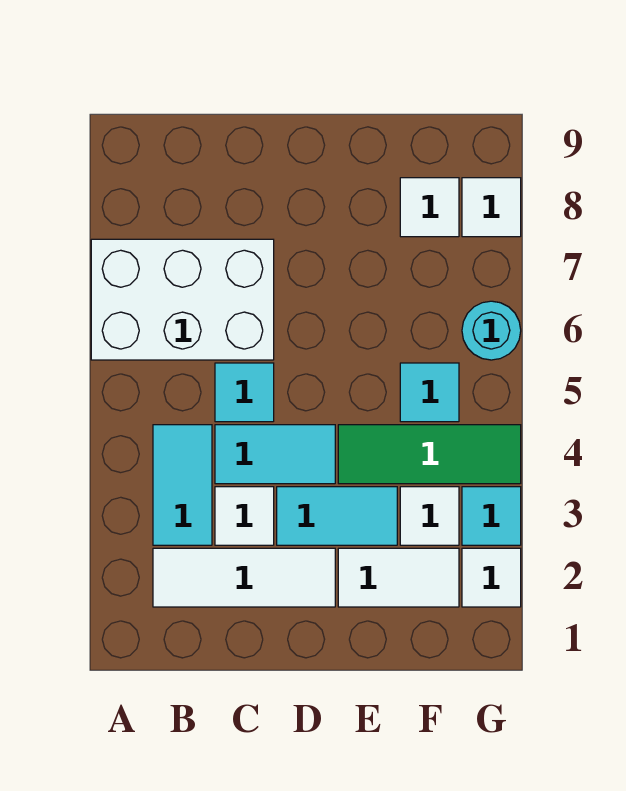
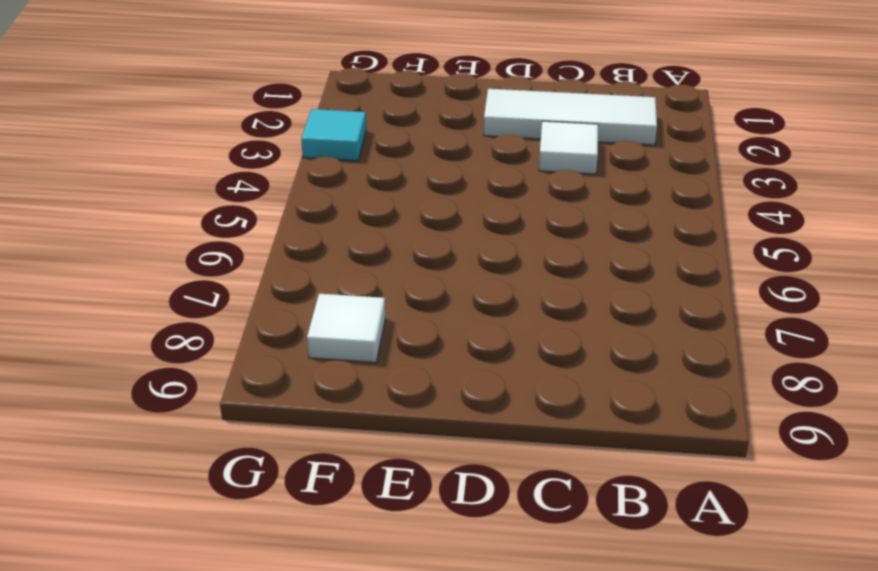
none -> white brick A6:C7 level 1
none -> cyan tile B3:B4 level 1
none -> cyan tile C4:D4 level 1

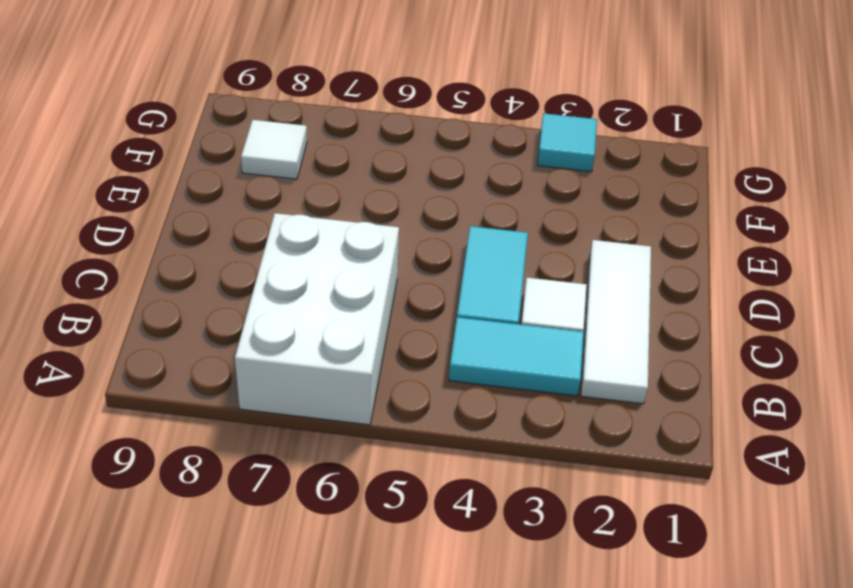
none -> cyan tile C5 level 1
none -> cyan tile D3:E3 level 1
none -> white tile E2:F2 level 1

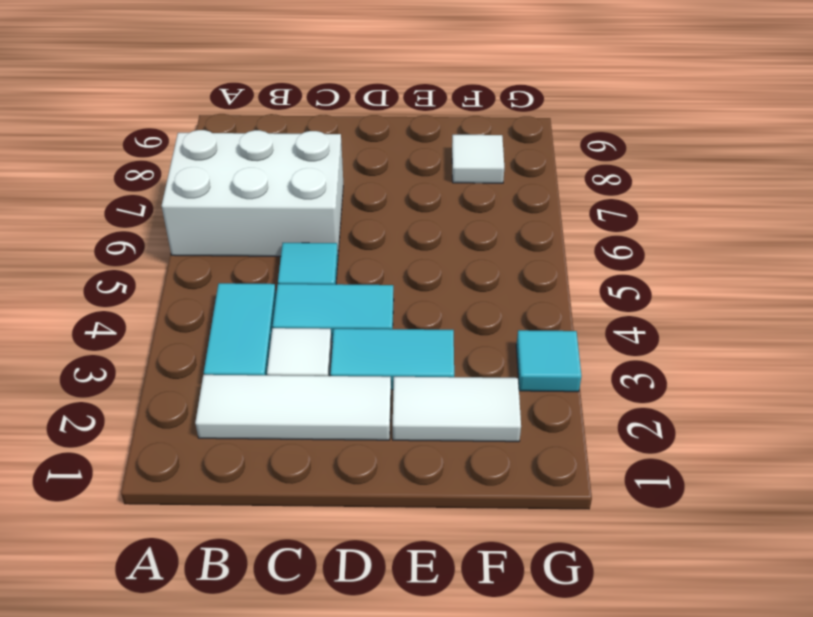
none -> green tile E4:G4 level 1
none -> white tile F3 level 1
none -> cyan tile F5 level 1

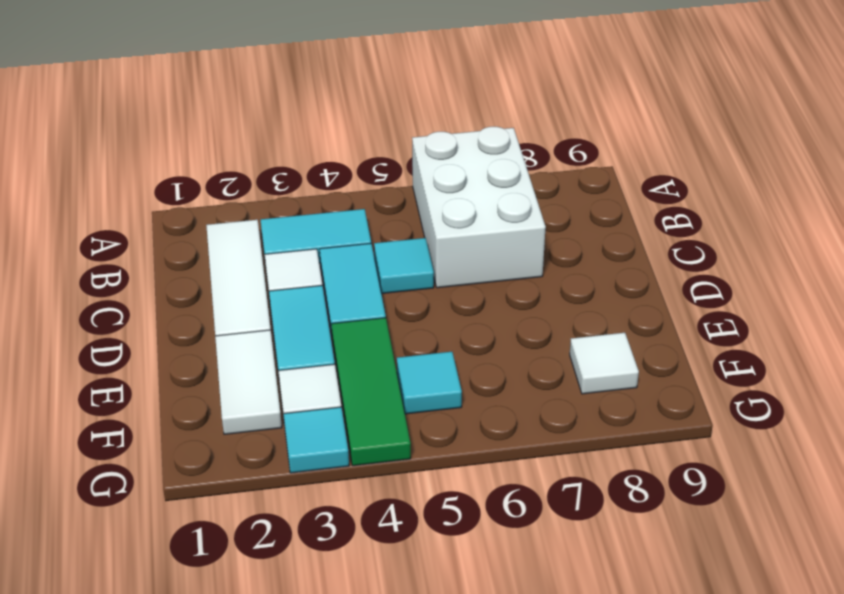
none -> white tile G2 level 1
none -> cyan round brick G6 level 1
none -> white tile G8 level 1

